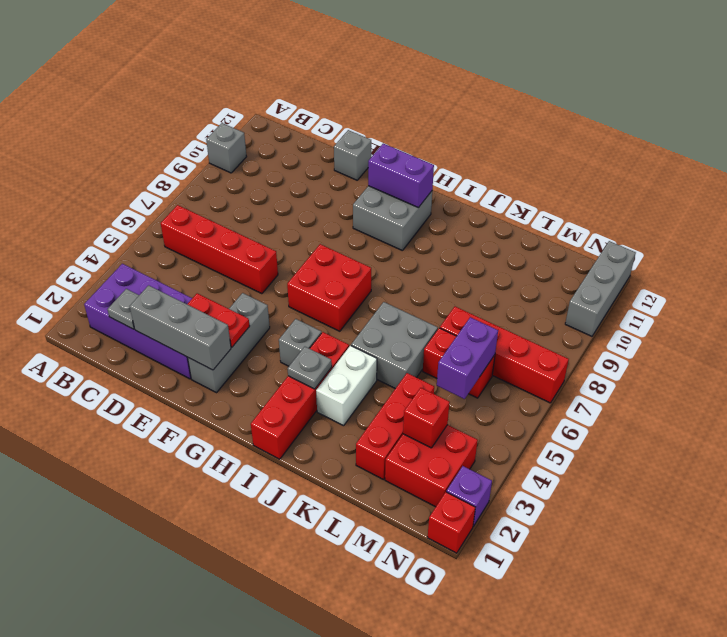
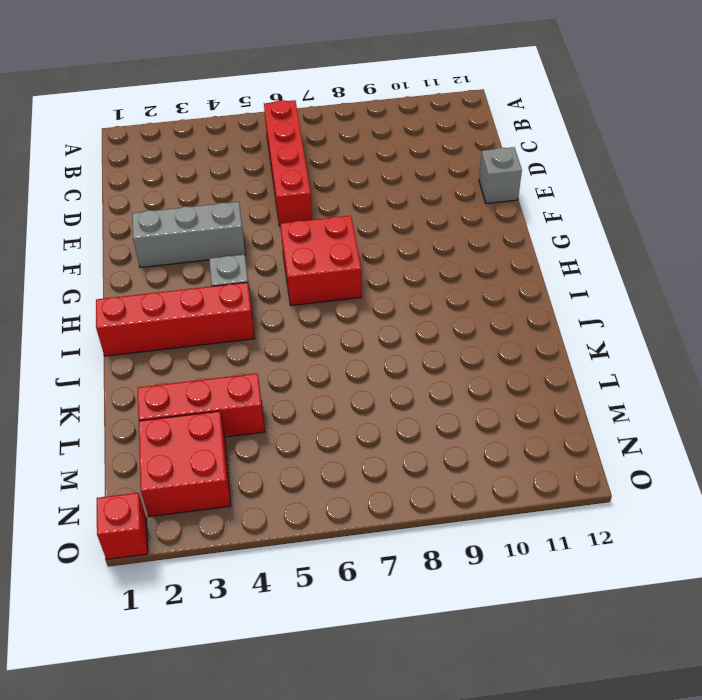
none -> grey brick A10 level 1
none -> purple brick B2:E3 level 1
none -> grey brick G10:H11 level 1

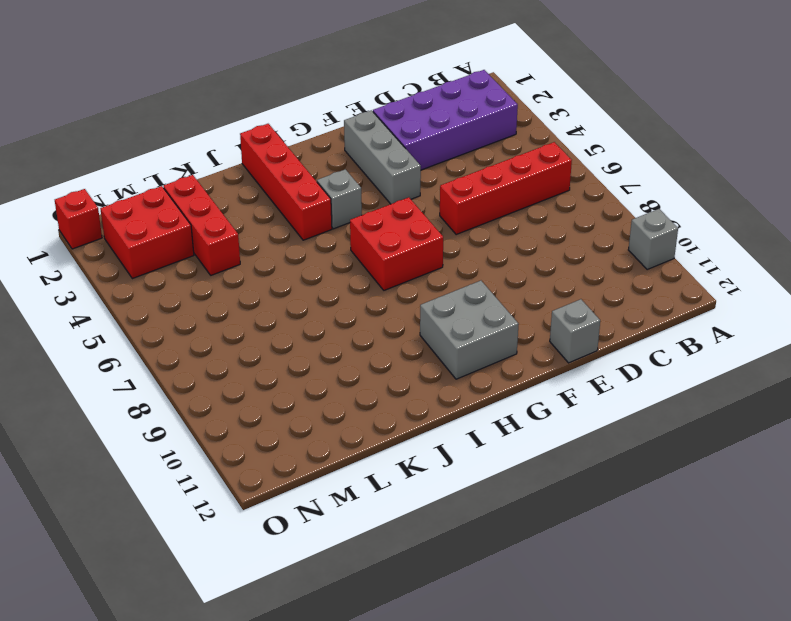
none -> white brick J3:J4 level 1
none -> grey brick J5:K6 level 1
none -> red brick L6:M6 level 1

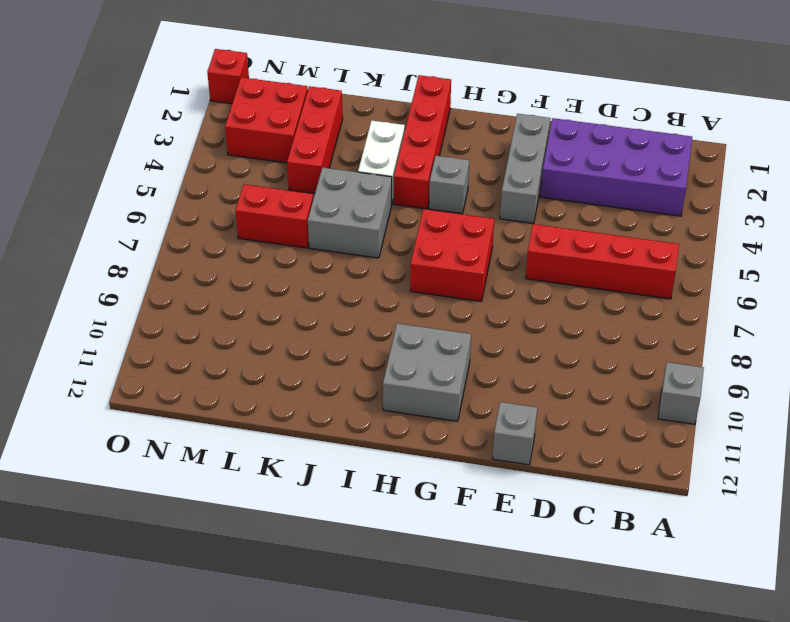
none -> red brick L7:O7 level 1
none -> purple brick O2 level 1
none -> grey brick O10:O12 level 1

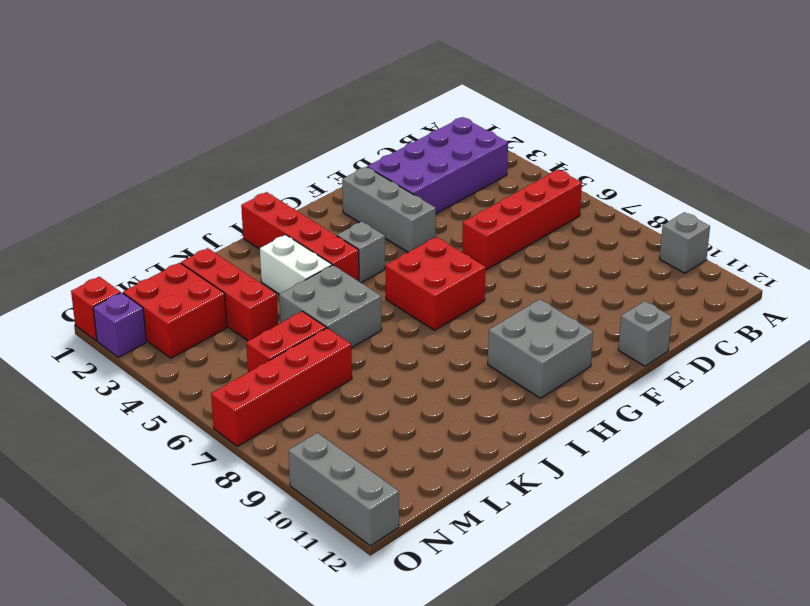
none -> grey plate C2 level 2
none -> grey brick D2:F2 level 2
none -> red plate E3:F3 level 2

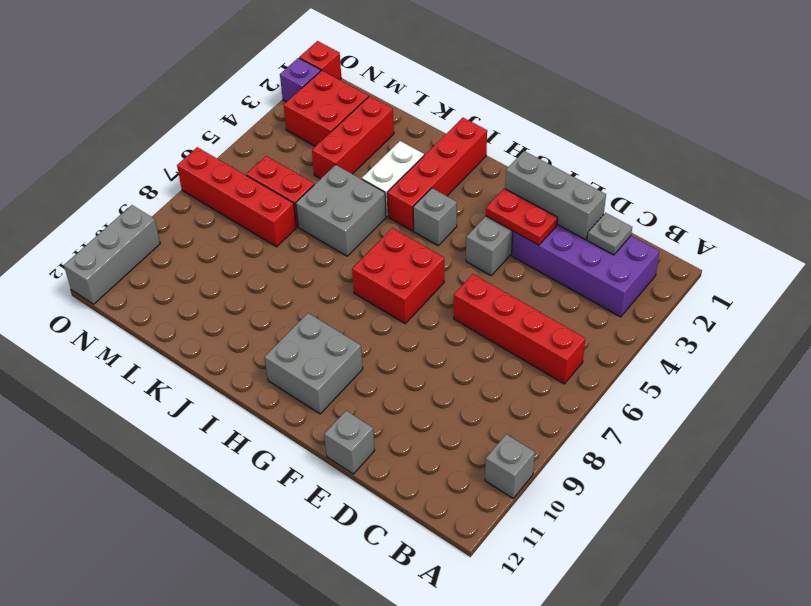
none -> purple brick G11:H11 level 2
none -> grey plate I3 level 2
none -> red brick M3 level 2

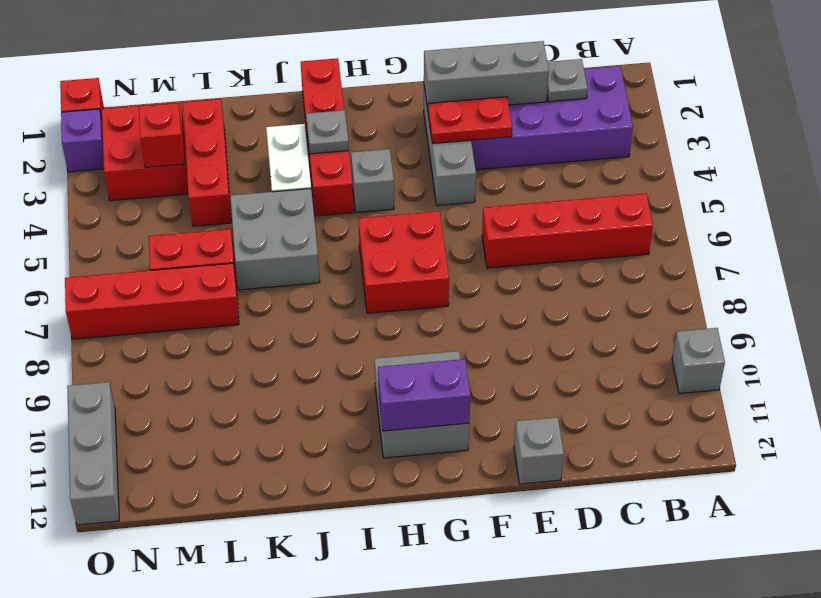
none -> purple brick M5:M6 level 2

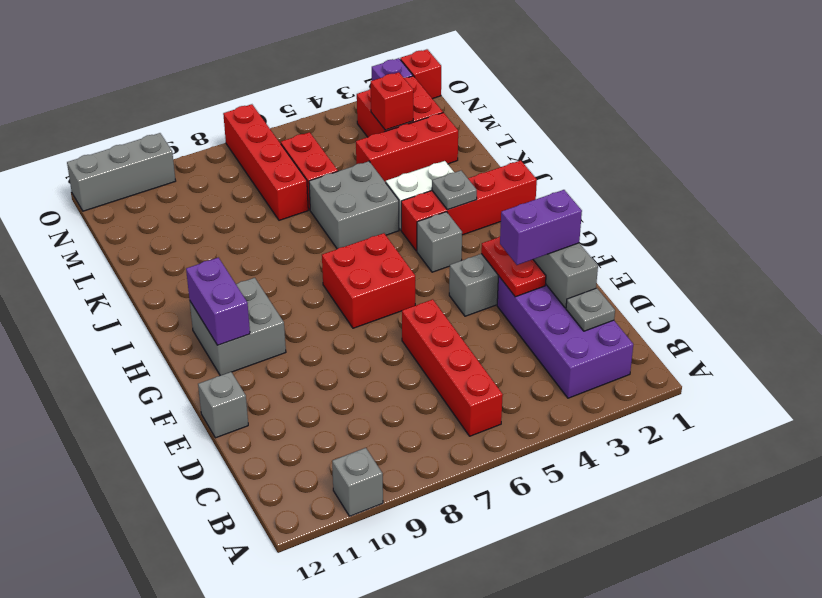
purple brick E2:E3 level 3 -> purple brick M5:M6 level 2

